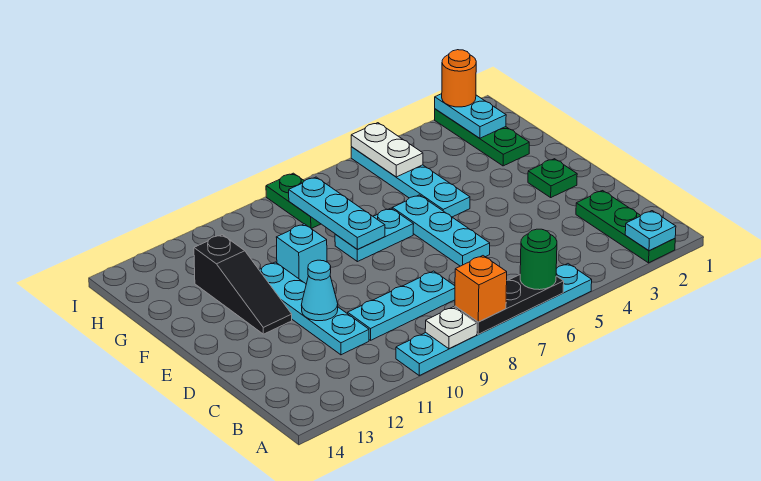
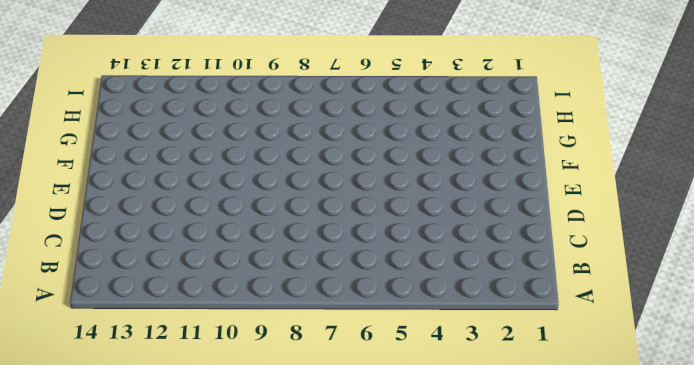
none -> green plate A2:C2 level 1
none -> cyan plate A5:A10 level 1
none -> cyan plate C8:C10 level 1

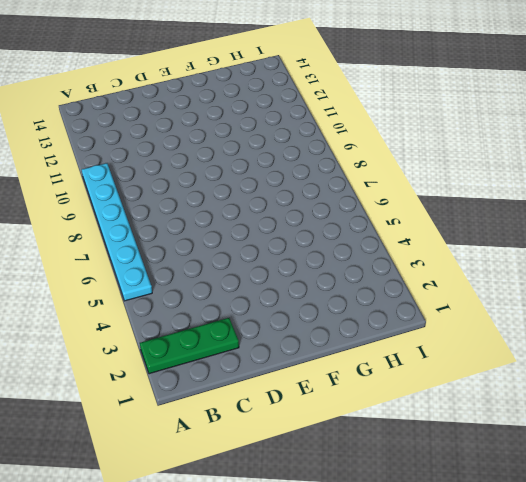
none -> cyan plate C8:C10 level 1
none -> cyan plate C11:F11 level 1
none -> cyan plate D6:F6 level 1

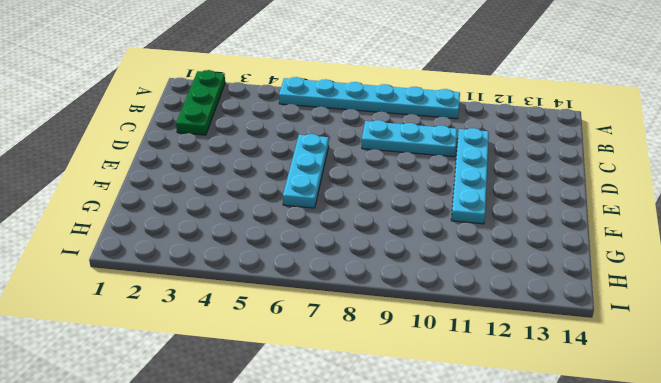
none -> green plate E2 level 1
none -> black slope E12:G12 level 1 top G
none -> cyan plate F5:I5 level 1

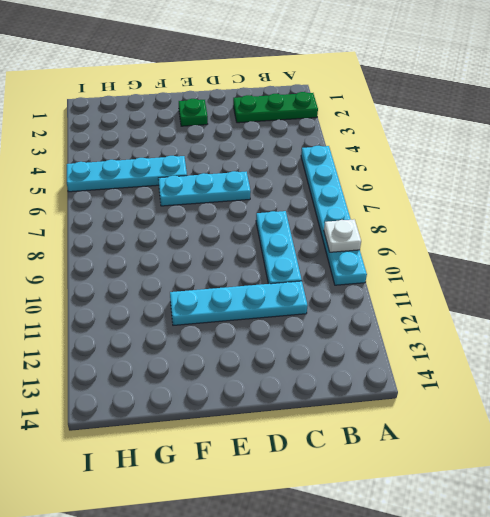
none -> black slope E12:G12 level 1 top G
none -> cyan plate F7:F8 level 1
none -> cyan brick F10 level 1

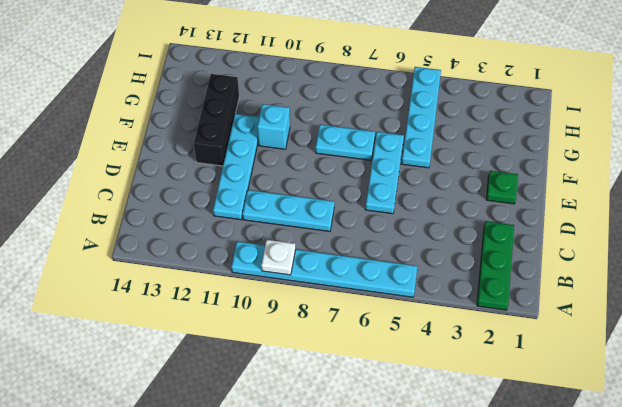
black brick E12:G12 level 1 -> black slope E12:G12 level 1 top G
none -> green plate G2:I2 level 1
none -> green plate H8:I8 level 1
none -> cyan plate A2 level 2

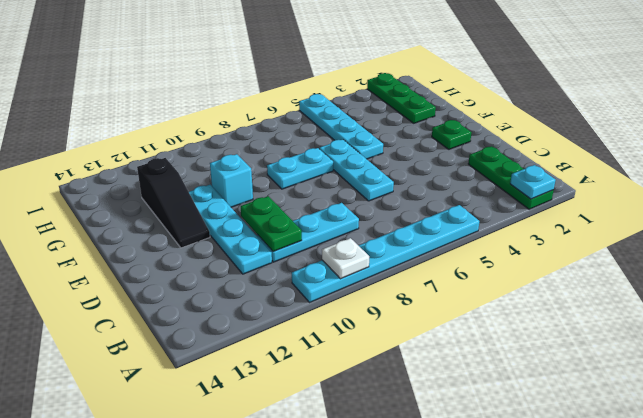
green plate C10:D10 level 2 -> green plate H8:I8 level 1
none -> black plate A6:A8 level 2
none -> cyan cone D11 level 2
none -> cyan plate F8:H8 level 2

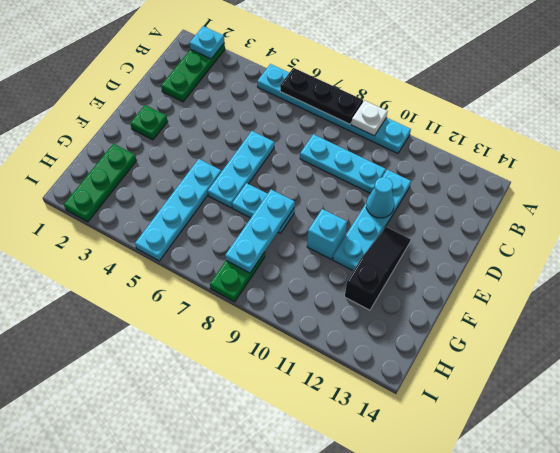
none -> cyan plate H2:I2 level 2
none -> white plate H5:I5 level 2
none -> green round brick A6 level 3

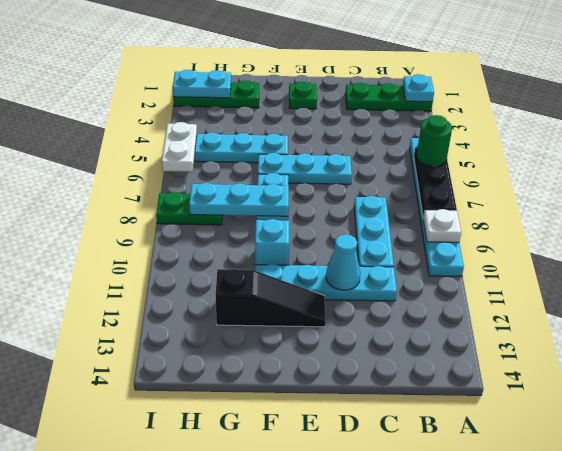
white plate I5:I6 level 2 -> white plate H5:I5 level 2
none -> orange brick A8 level 3
none -> orange round brick I2 level 3

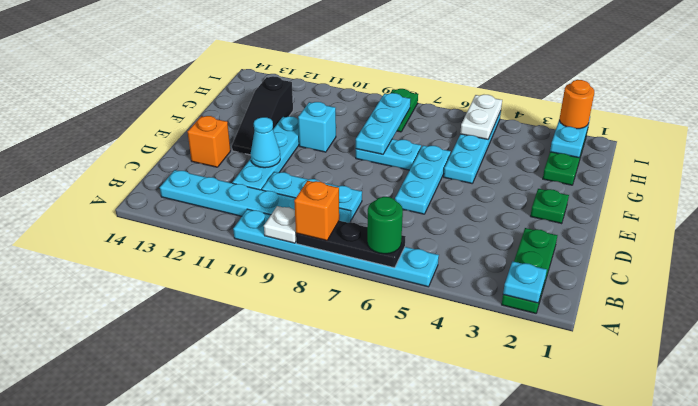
cyan plate B8:B13 level 1 -> none
orange brick D13 level 1 -> none

